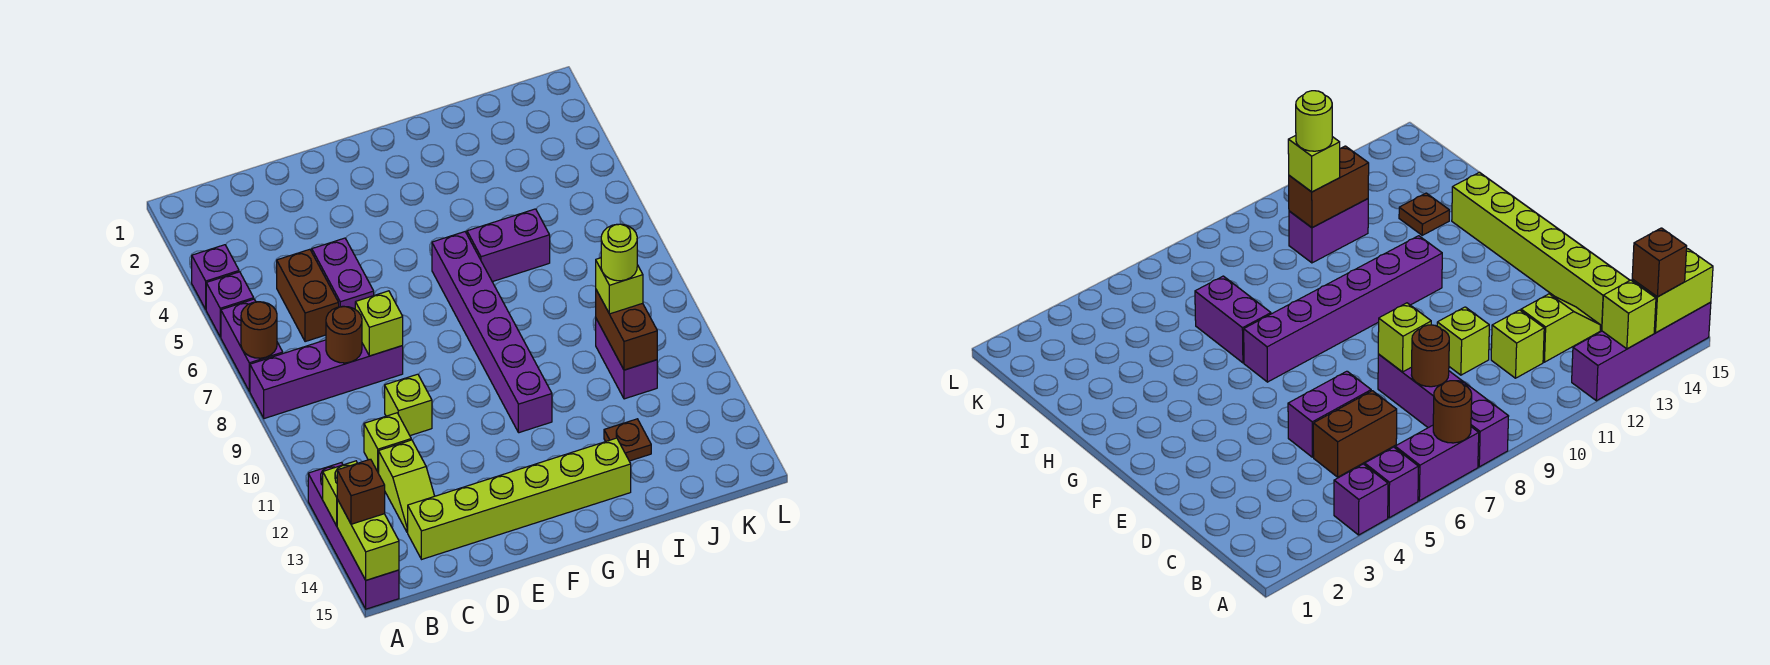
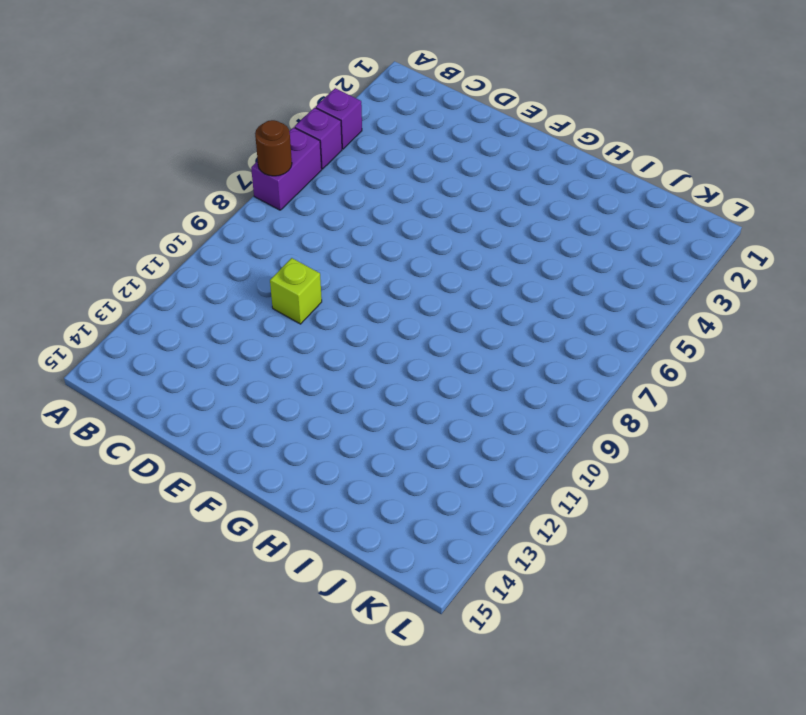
none -> purple brick A8:D8 level 1
none -> purple brick A12:A15 level 1
none -> brown brick C5:C6 level 1

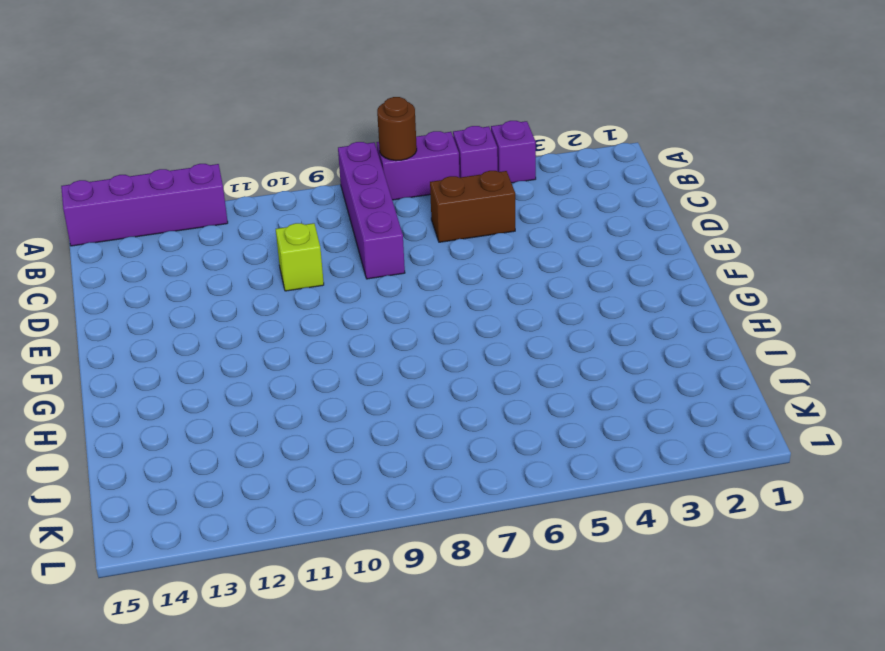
none -> lime brick C11 level 1
none -> lime slope C12:C13 level 1 top 12
none -> lime brick C14:H14 level 1

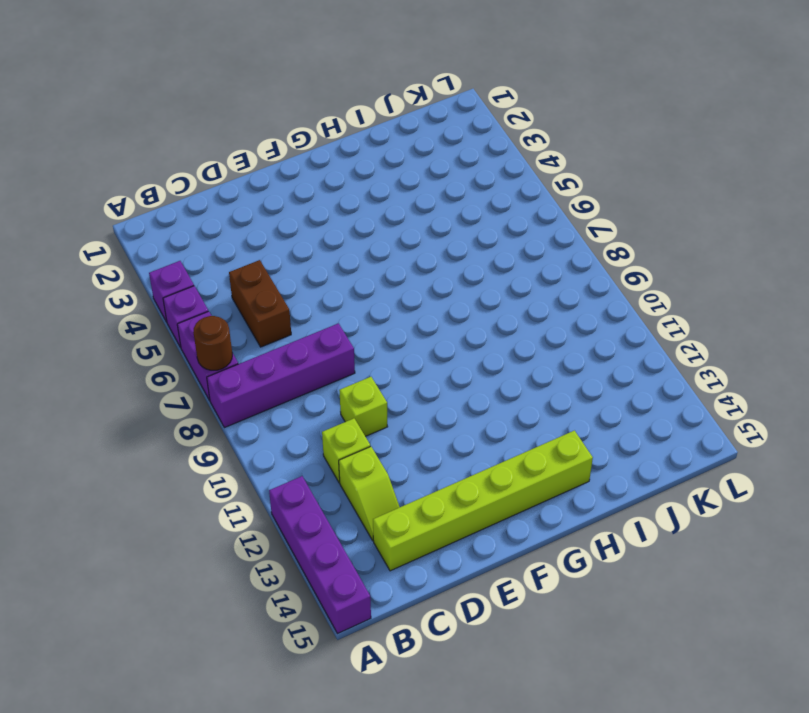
none -> purple brick D5:D6 level 1
none -> purple brick G6:G11 level 1
none -> purple brick H6:I6 level 1

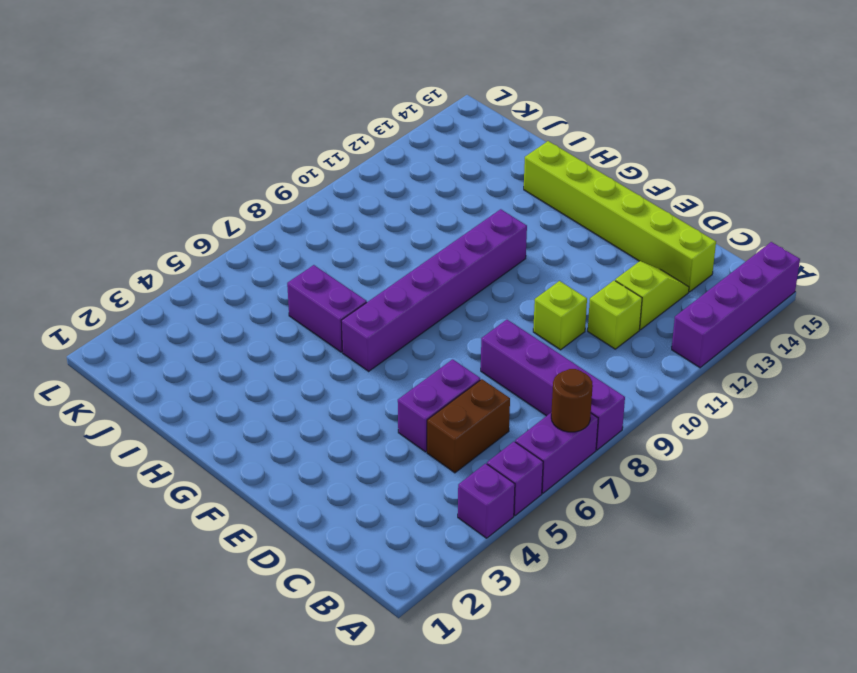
none -> brown plate I13 level 1
none -> purple brick J10:J11 level 1
none -> lime brick A13 level 2

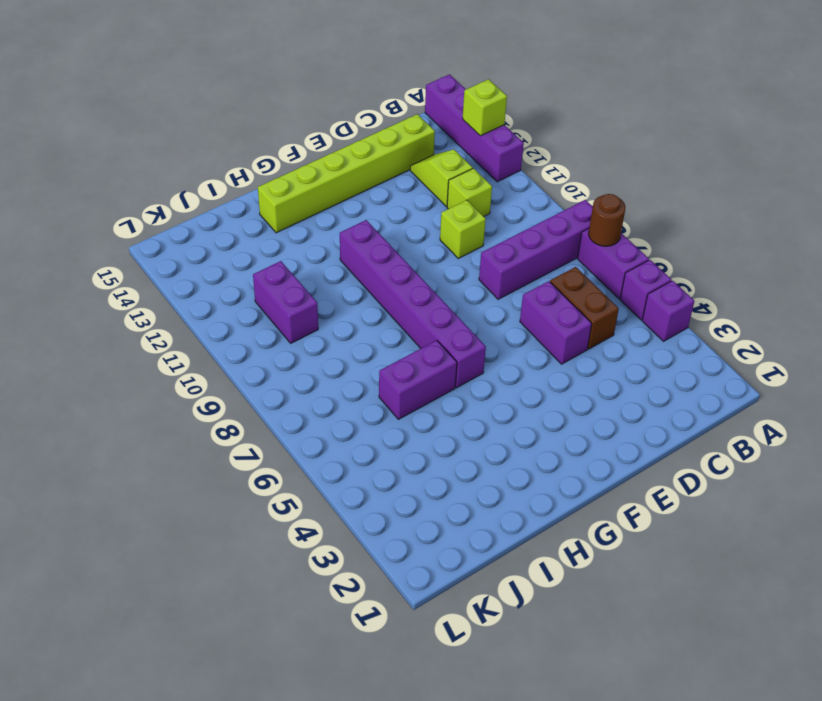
none -> brown plate I13 level 1
none -> lime brick A14:A15 level 2
none -> brown round brick C8 level 2

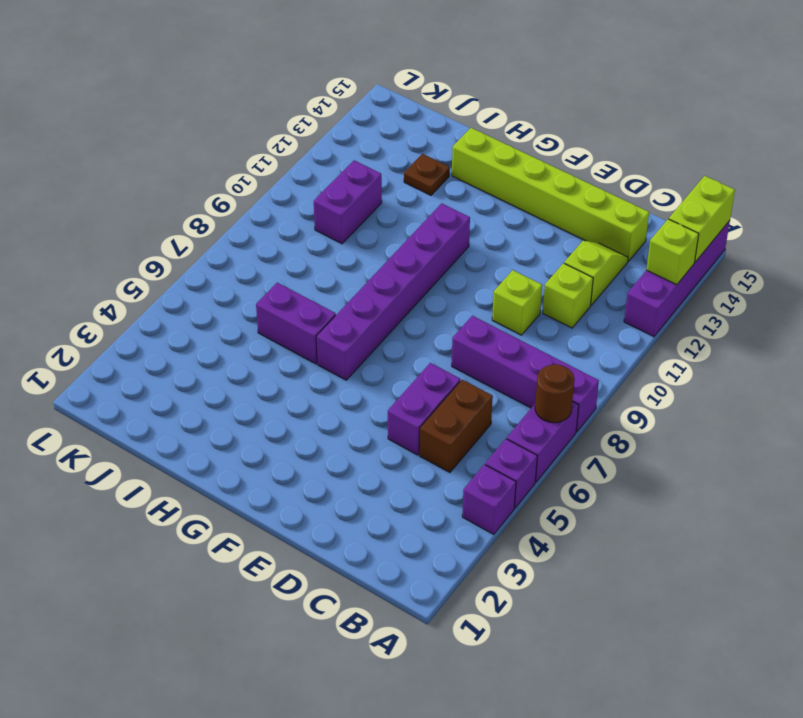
none -> brown round brick C8 level 2
none -> lime brick D8 level 2
none -> brown brick J10:J11 level 2

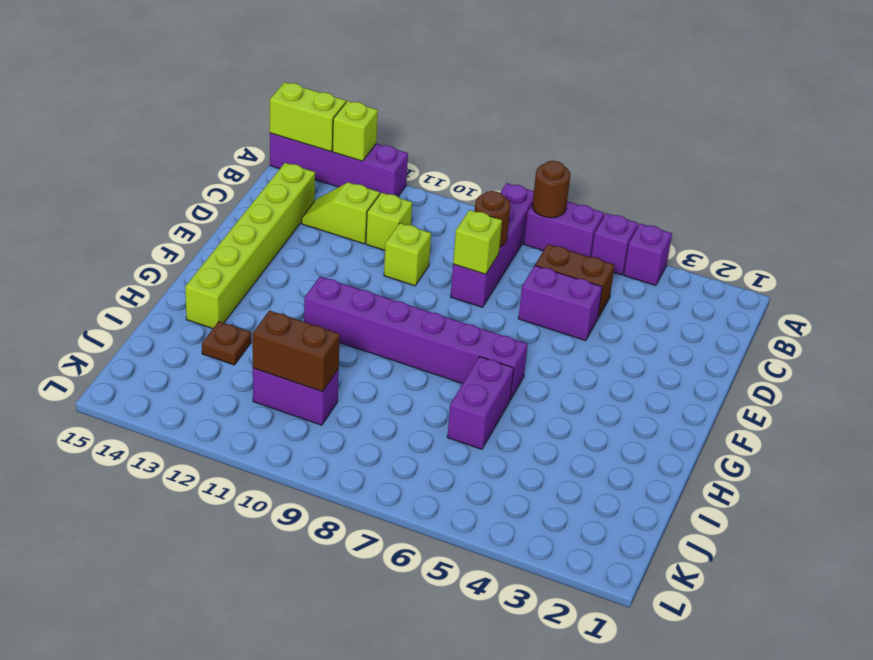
none -> brown brick A14 level 3
none -> lime brick J10 level 3
none -> lime round brick J10 level 4

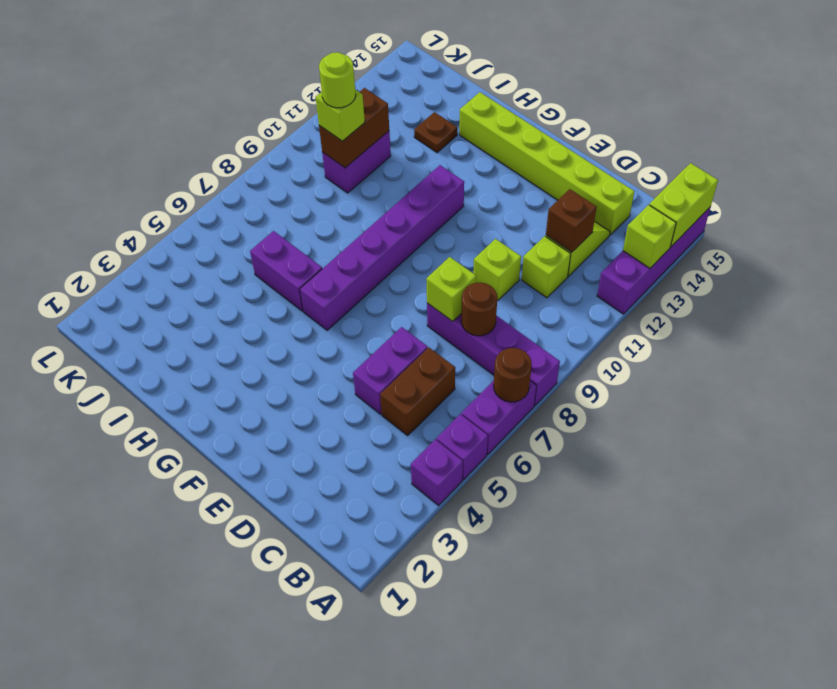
brown brick C12 level 2 -> brown brick A14 level 3

